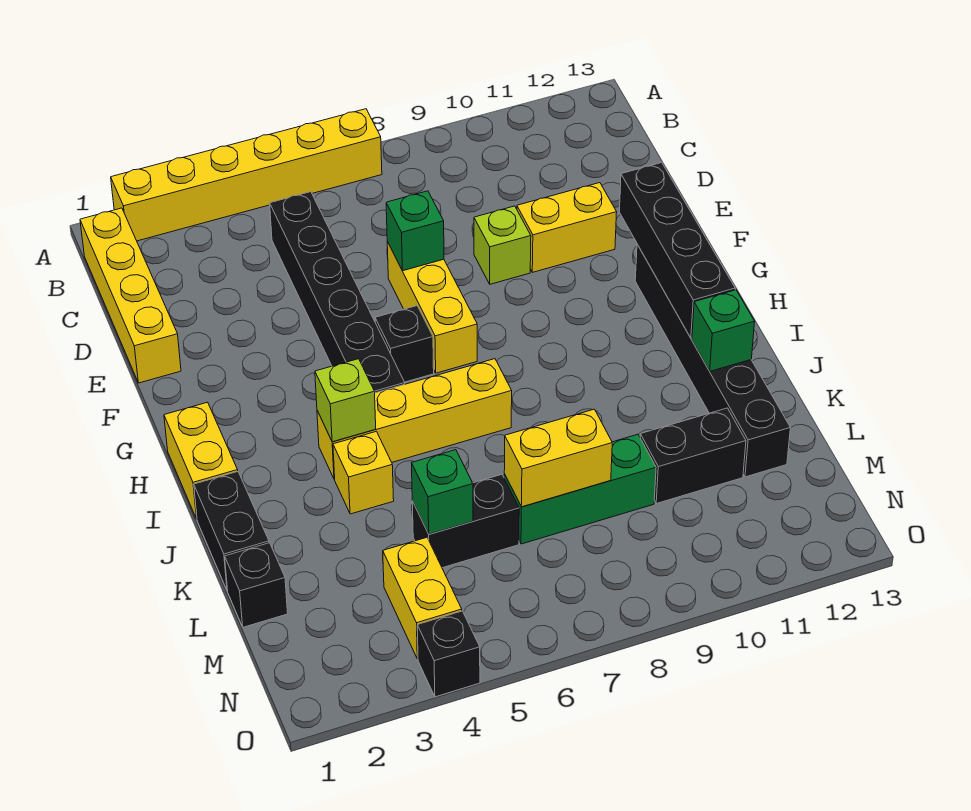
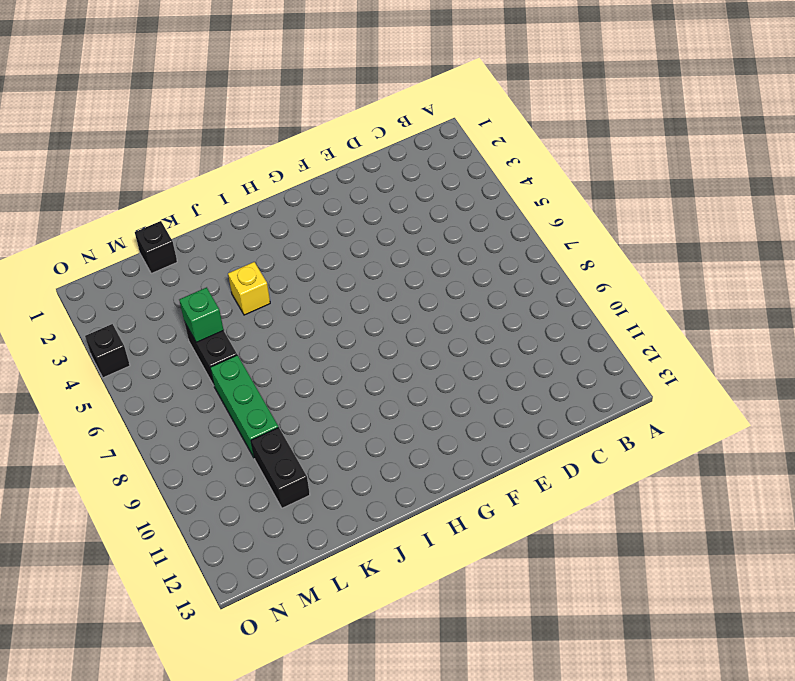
none -> yellow brick A2:A7 level 1
none -> yellow brick B1:E1 level 1
none -> black brick C5:H5 level 1

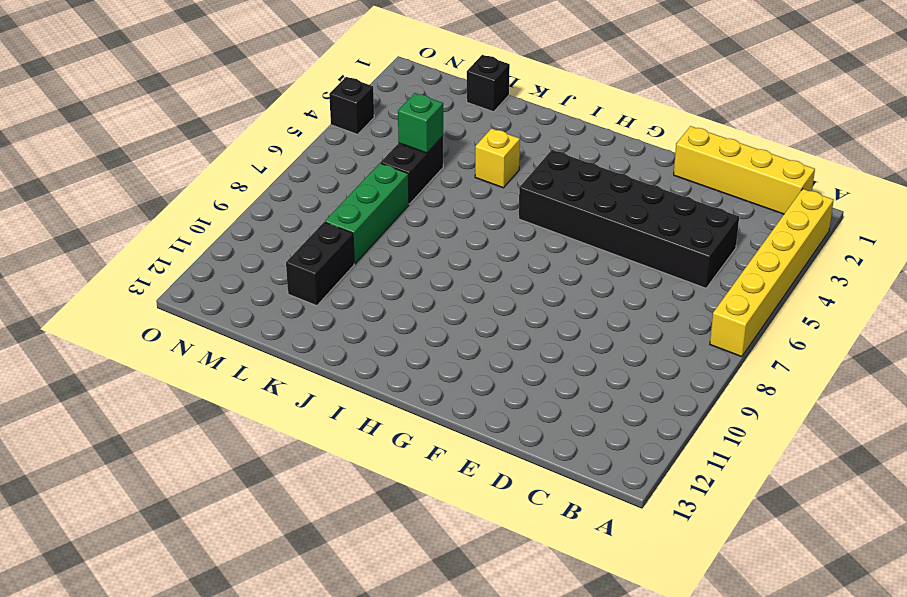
black brick C4:H5 level 1 -> black brick C5:H5 level 1
none -> yellow brick E7:G7 level 1
none -> lime brick E9 level 1
none -> yellow brick E10:E11 level 1

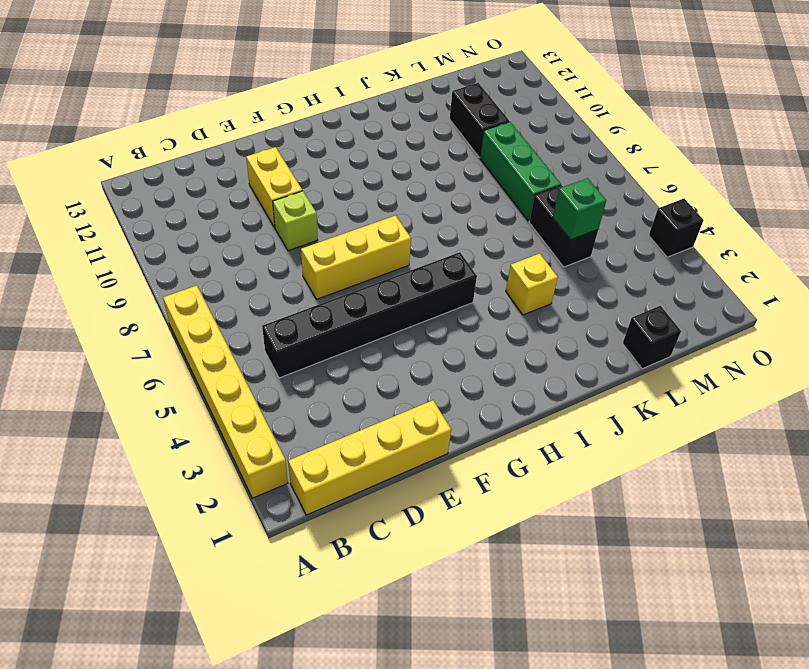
none -> black brick G6 level 1
none -> black brick G12:L12 level 1
none -> yellow brick H1:I1 level 1

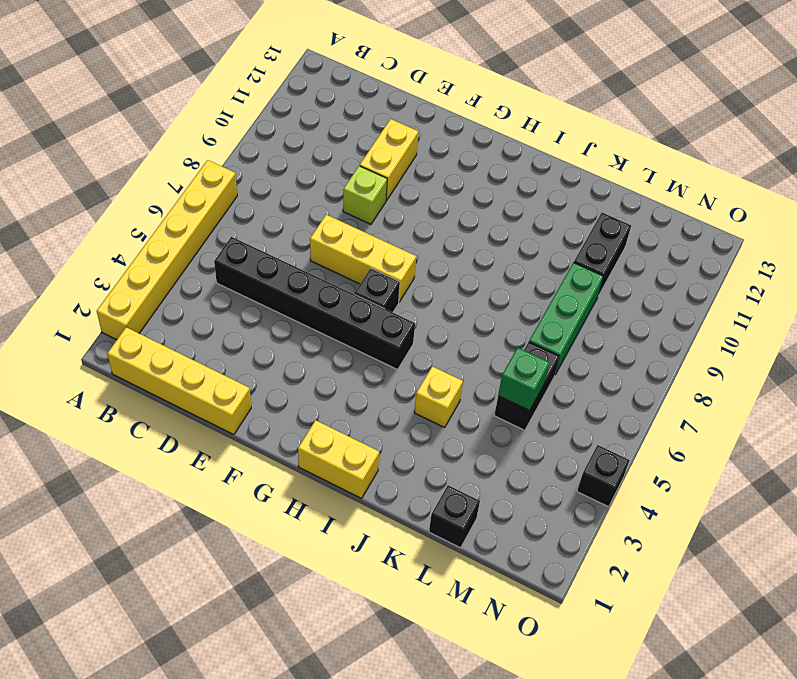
none -> black brick G12:L12 level 1
none -> yellow brick I4:I7 level 1
none -> black brick J1:K1 level 1

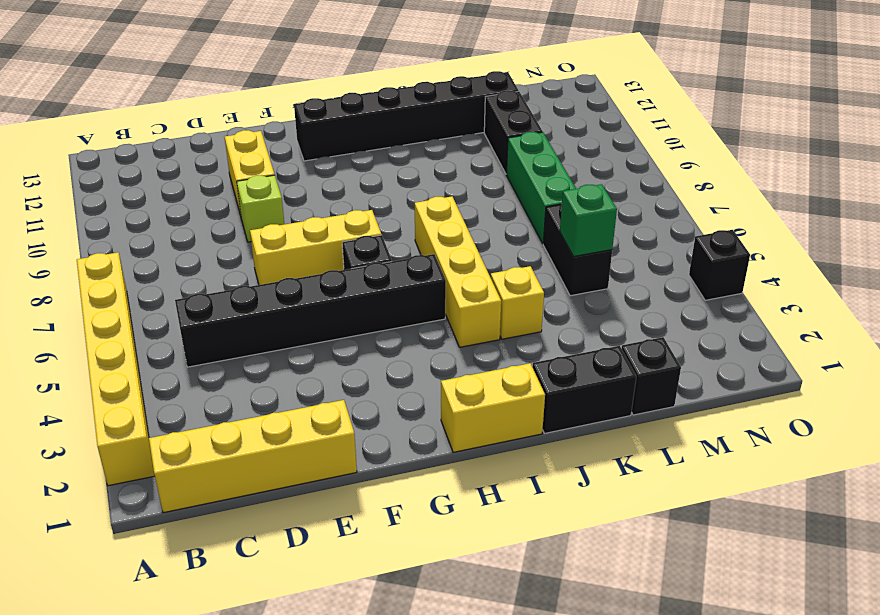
none -> yellow brick M4:N4 level 1
none -> green brick E7 level 2
none -> black brick F12:I12 level 2

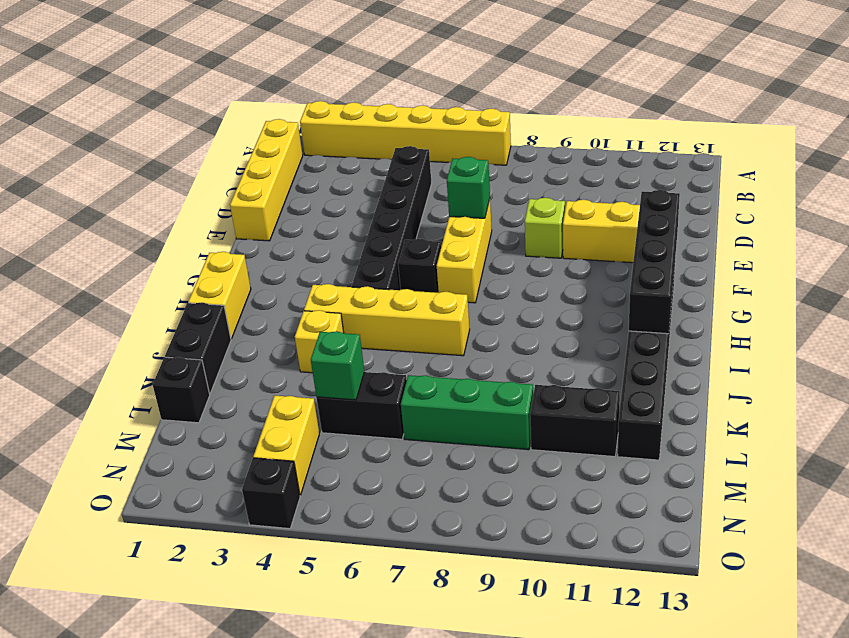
none -> lime brick I4 level 2
none -> green brick J12 level 2
none -> yellow brick L7:L8 level 2

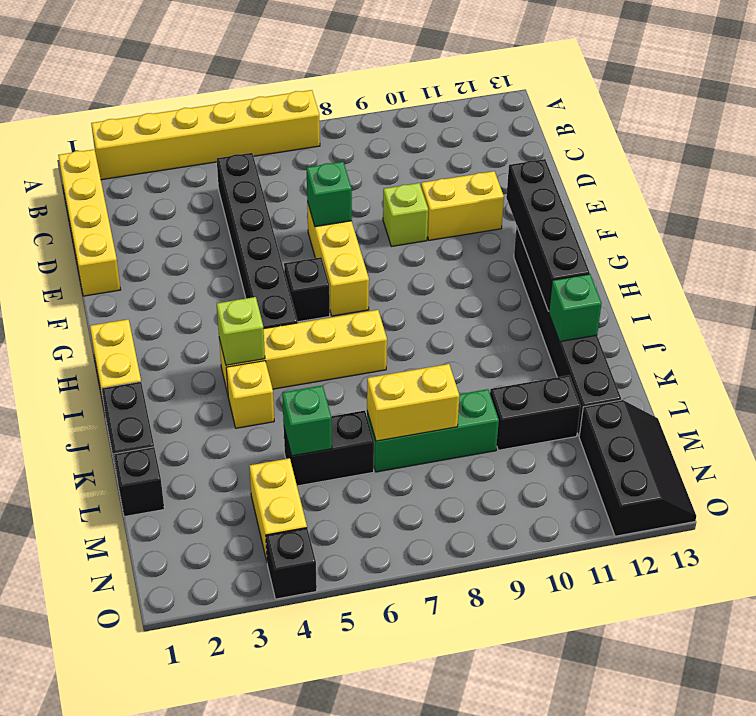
black slope M12:O13 level 1 top 12 -> none

